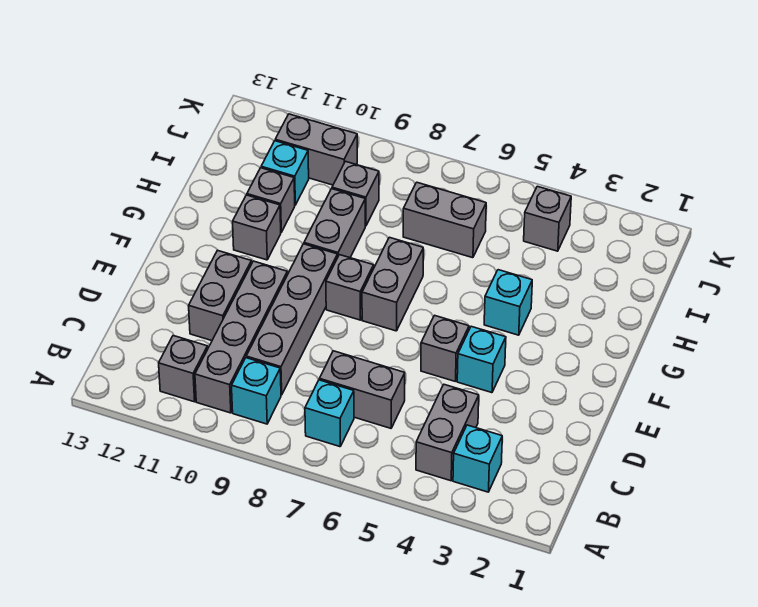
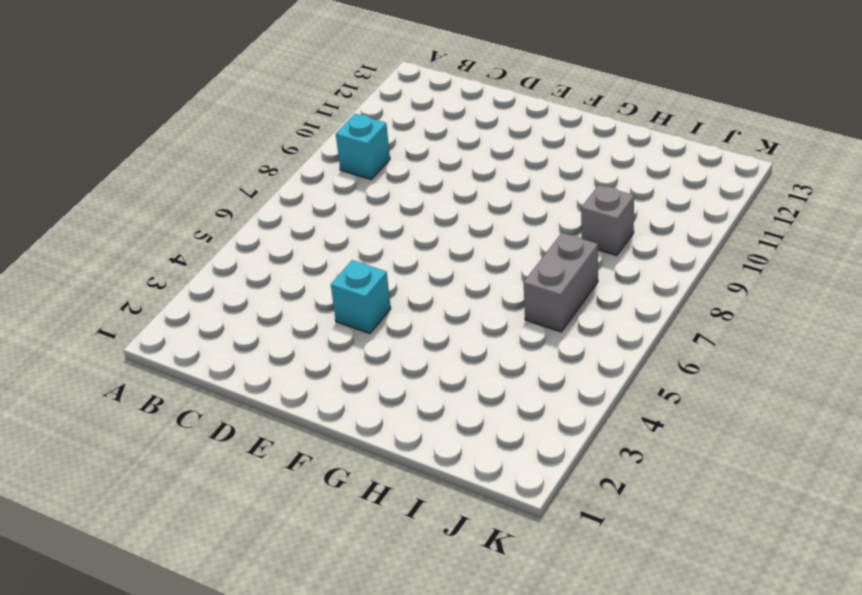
none -> cyan brick B3 level 1
none -> grey brick B4:C4 level 1
none -> cyan brick B7 level 1

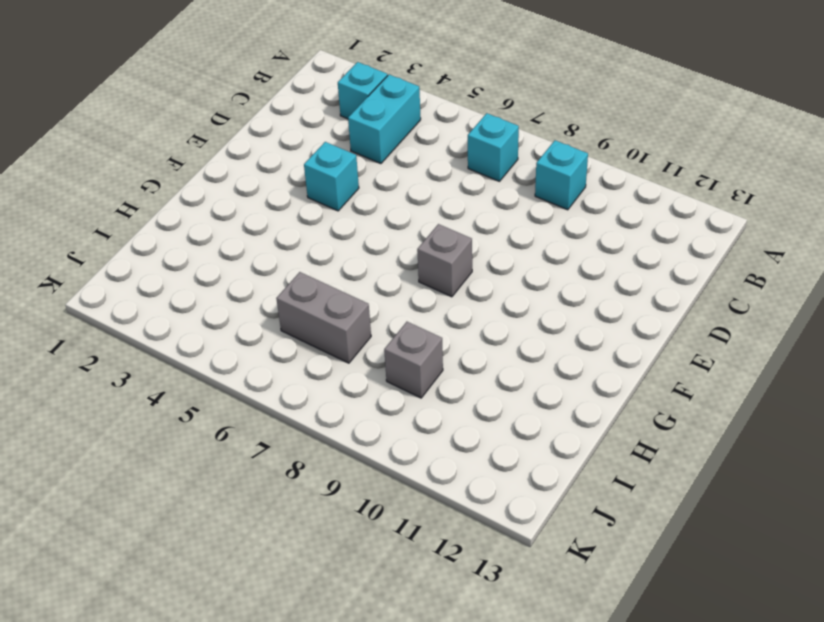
cyan brick B4:C4 level 1 -> grey brick B4:C4 level 1
none -> grey brick B10:E10 level 1
none -> grey brick B11 level 1
none -> grey brick C6:C7 level 1

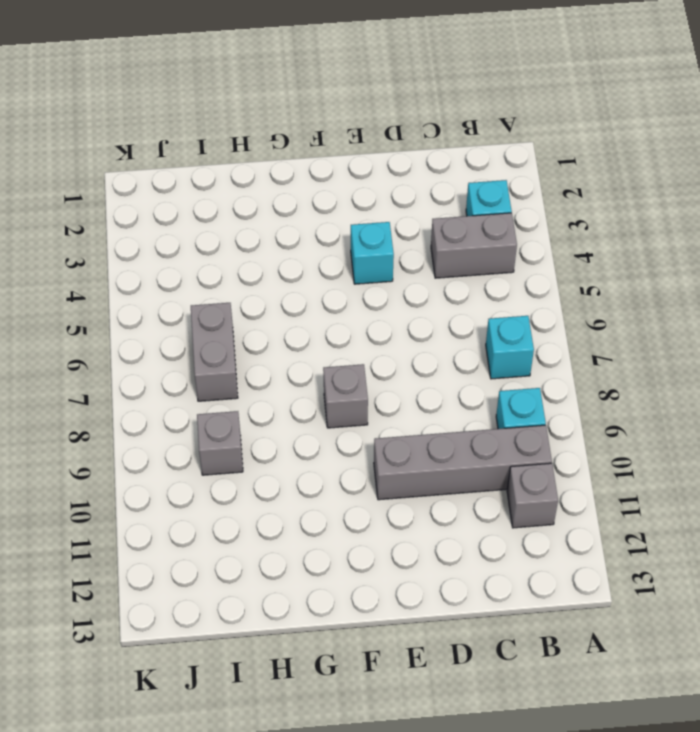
none -> grey brick C6:C7 level 1
none -> grey brick C9:F9 level 1
none -> grey brick D11:E11 level 1

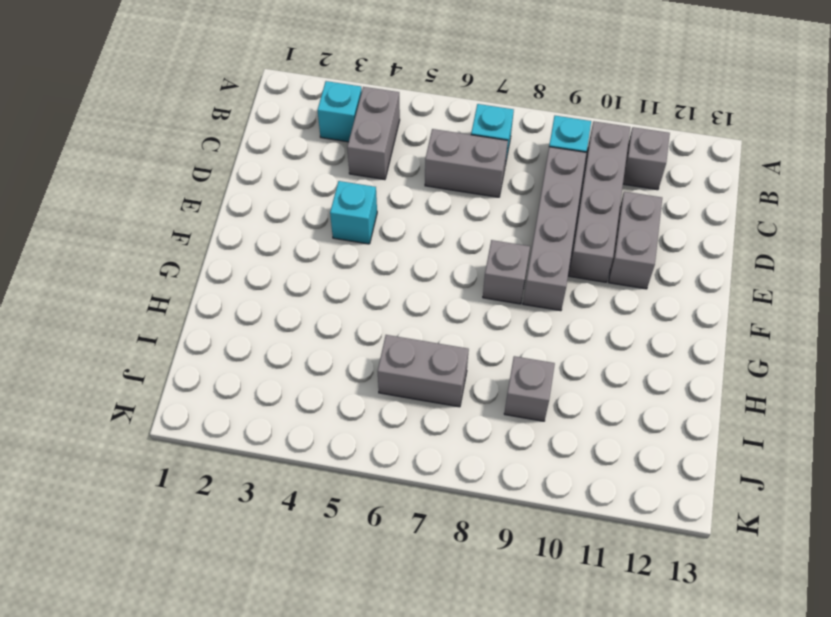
none -> grey brick E5 level 1
none -> grey brick F7:G7 level 1
none -> cyan brick G4 level 1

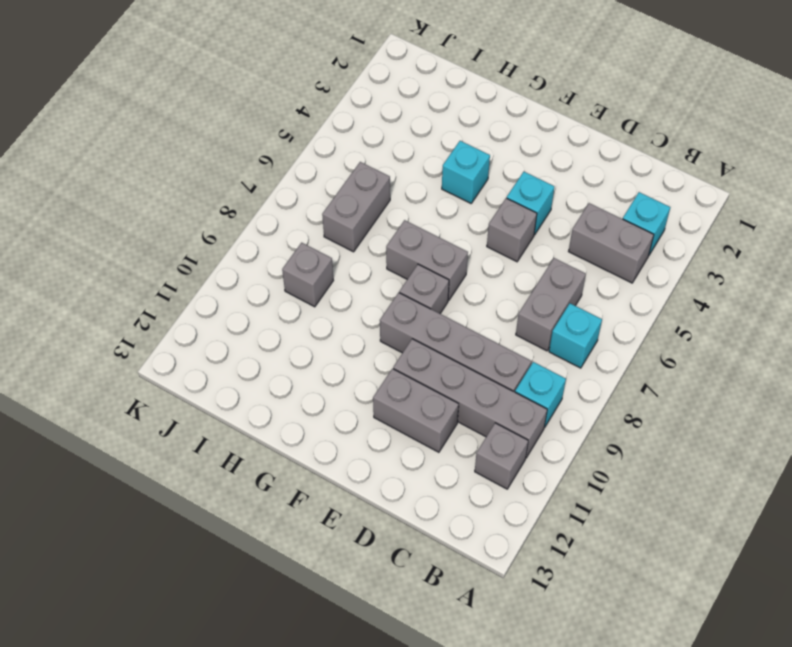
none -> grey brick G9:H9 level 1
none -> grey brick G11 level 1
none -> grey brick H11 level 1

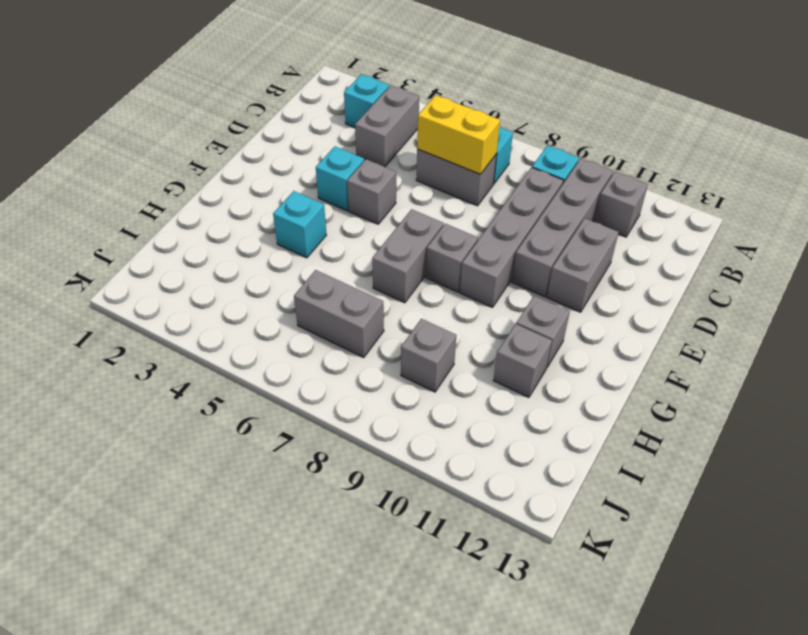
yellow brick C6:C7 level 2 -> none
none -> grey brick G9:H9 level 1
none -> cyan brick I11 level 1
none -> grey brick J4 level 1

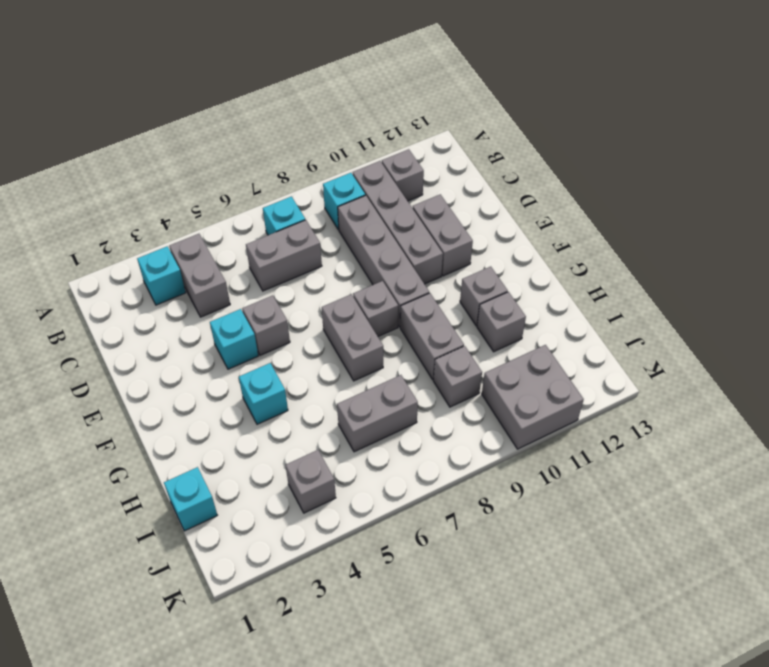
cyan brick I1 level 1 -> cyan brick I11 level 1
grey brick J10:K11 level 1 -> grey brick J10:J11 level 1

